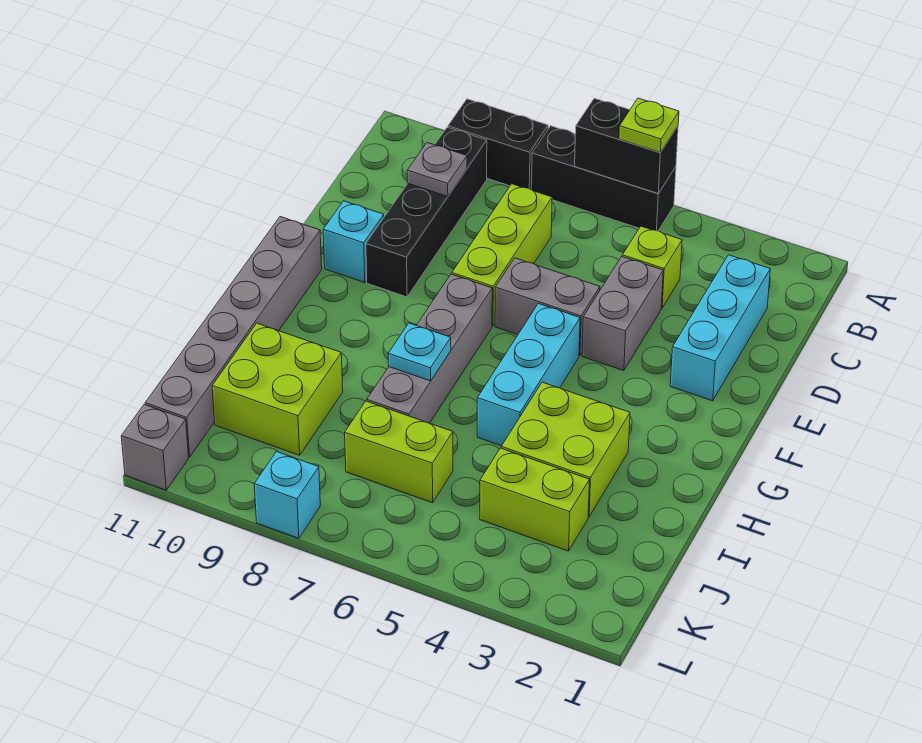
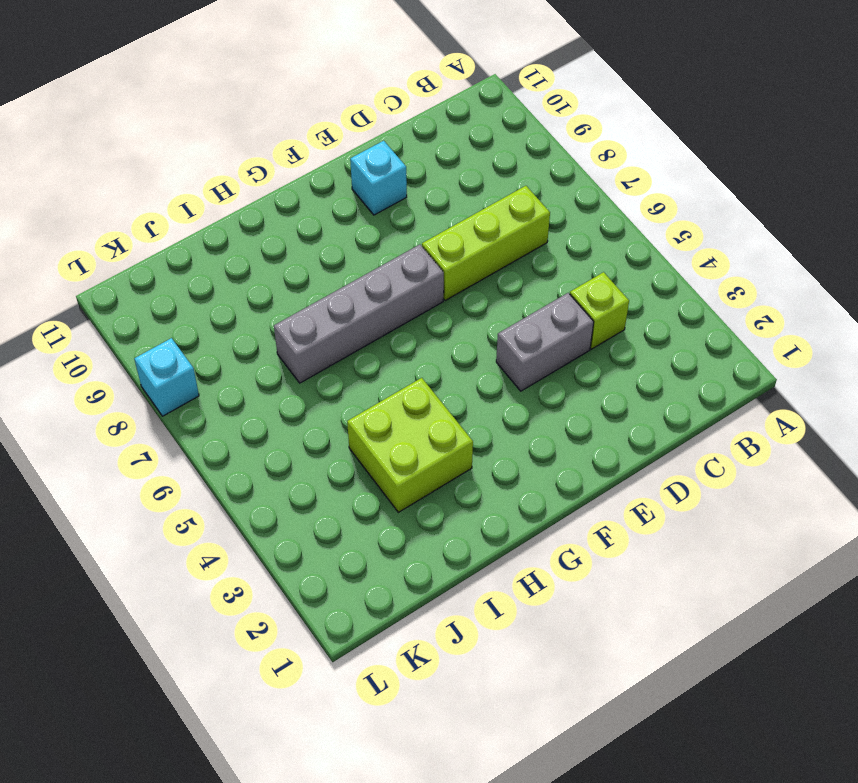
none -> black brick A5:A7 level 1
none -> black brick A8:A9 level 1
none -> black brick B9:E9 level 1

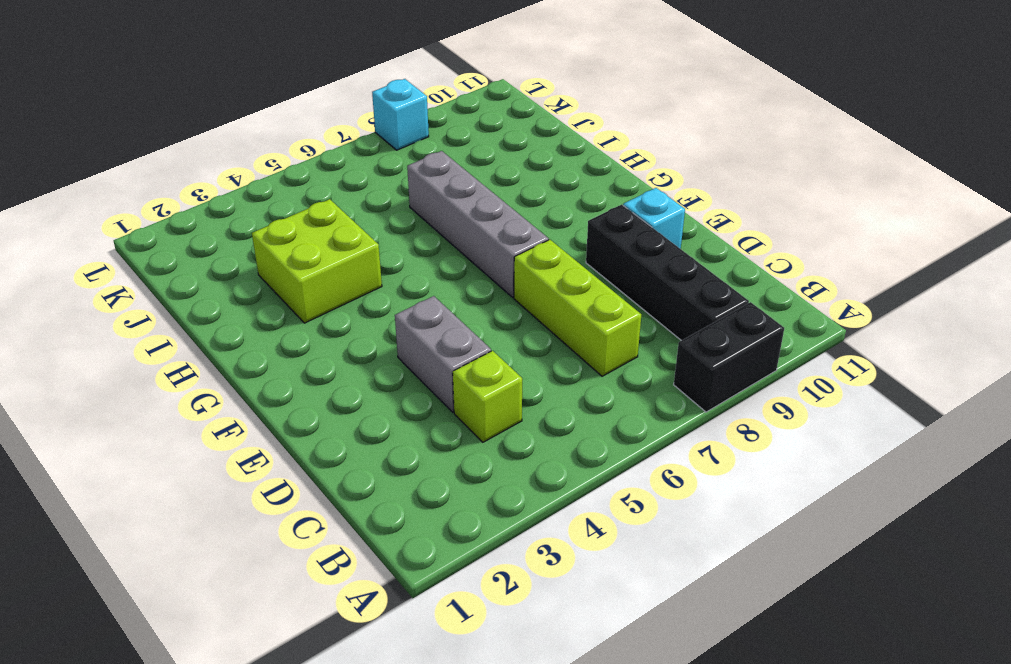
none -> black brick A5:A7 level 1
none -> cyan brick C2:E2 level 1
none -> grey brick E5:E6 level 1

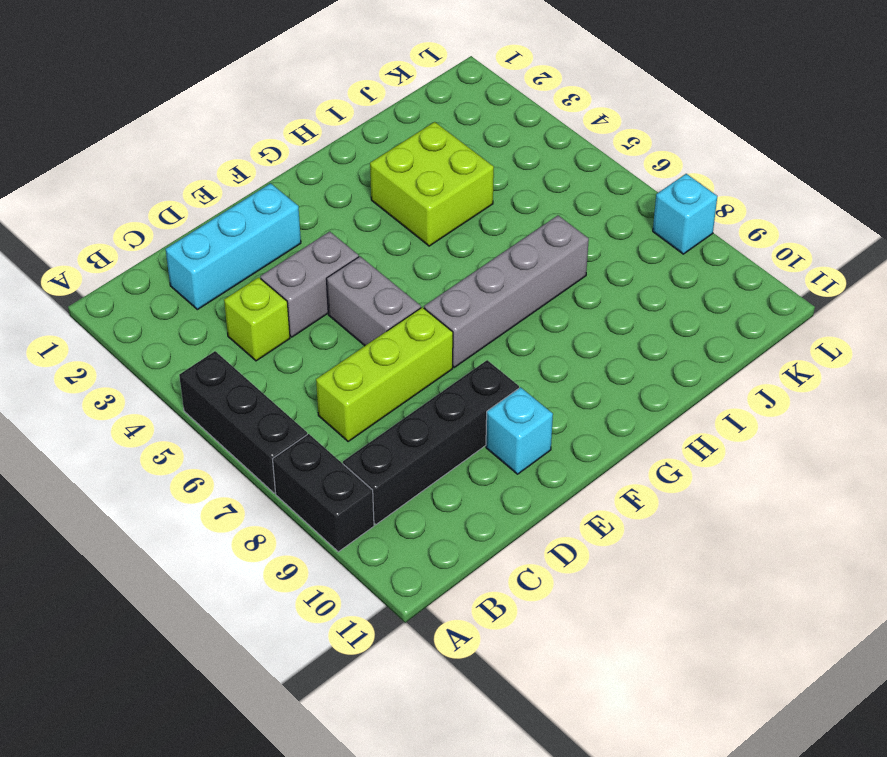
none -> cyan brick F5:H5 level 1
none -> grey brick F11:K11 level 1
none -> lime brick I9:J10 level 1

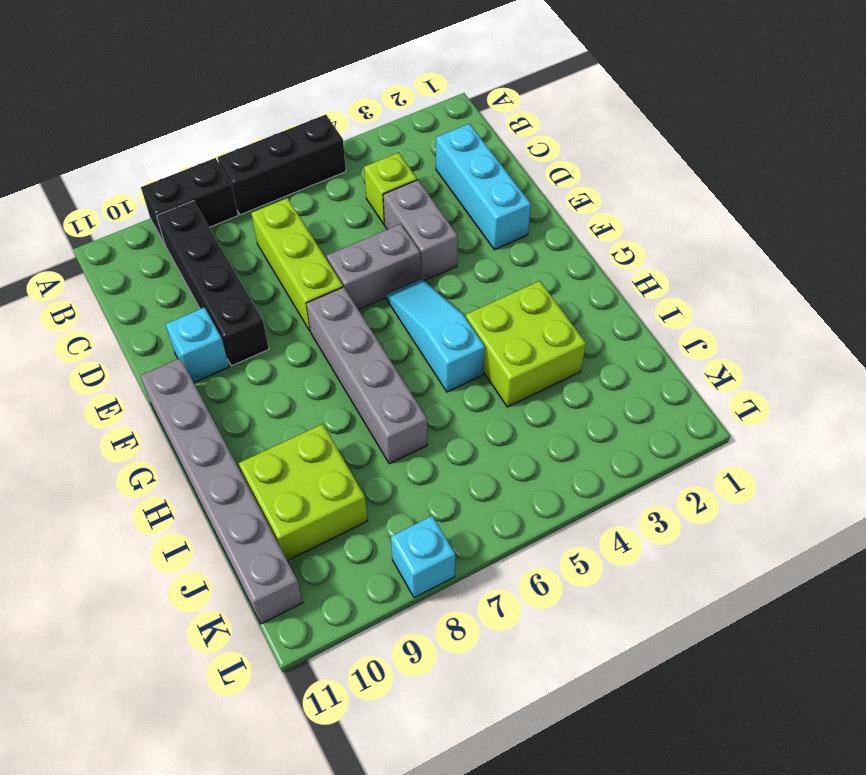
cyan slope F5:H5 level 1 top H -> cyan brick F5:H5 level 1
none -> lime brick J3:J4 level 1
none -> lime brick J6:J7 level 1
none -> grey brick L11 level 1

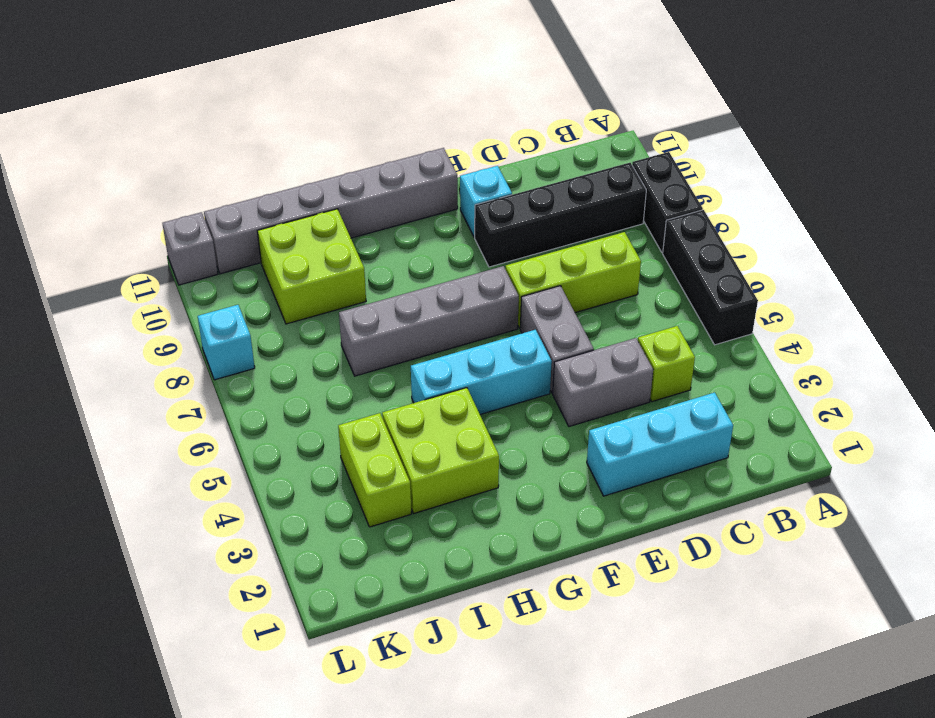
none -> lime brick J6:J7 level 1
none -> black brick A5:A6 level 2
none -> grey plate C9 level 2

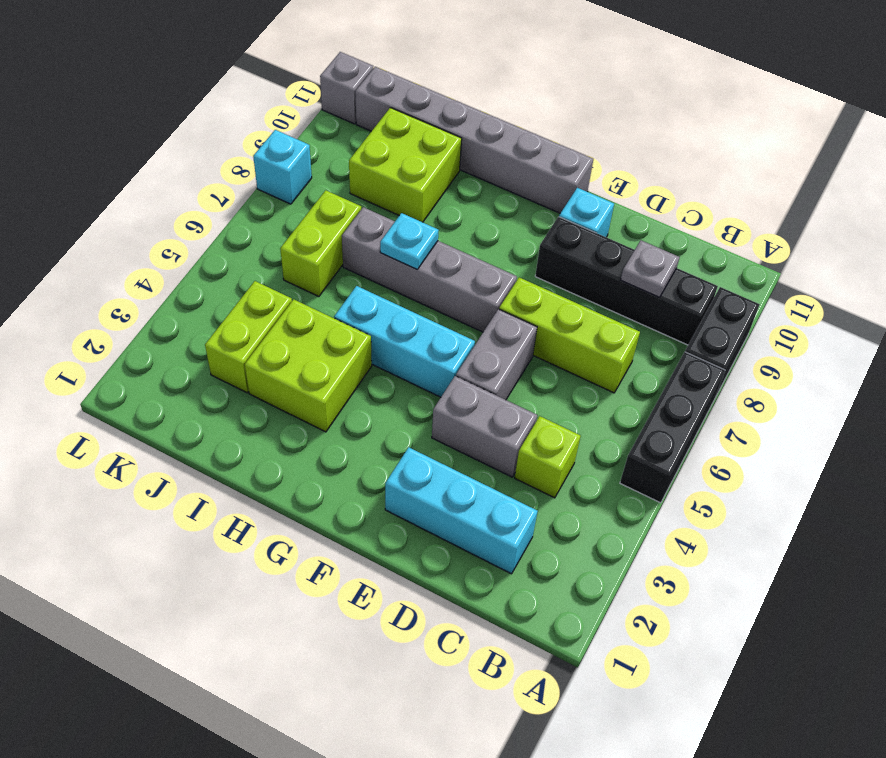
none -> black brick A5:A6 level 2
none -> lime plate A5 level 3

